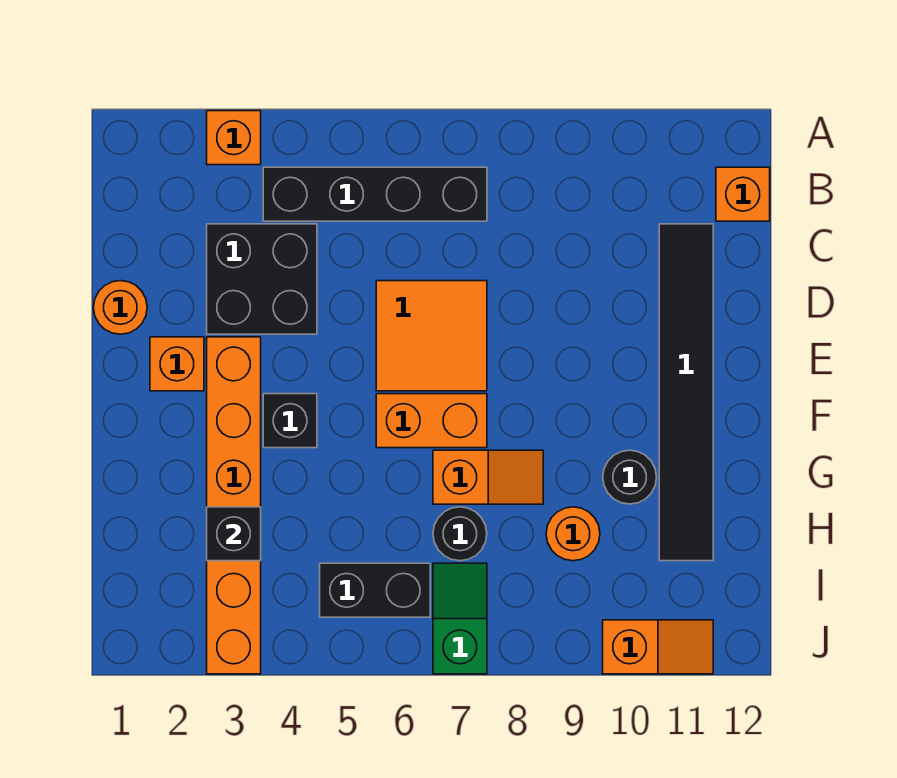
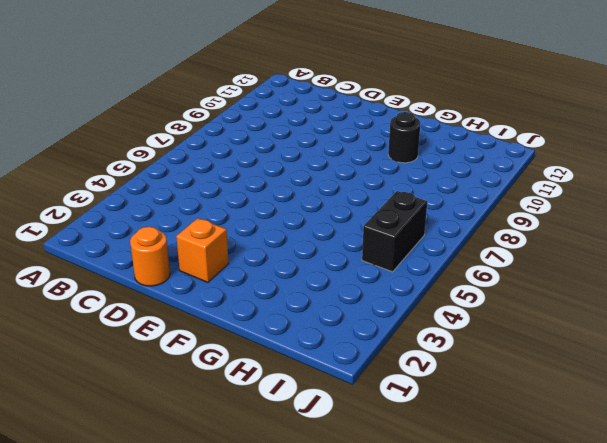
none -> orange brick A3 level 1
none -> black brick B4:B7 level 1
none -> orange brick B12 level 1

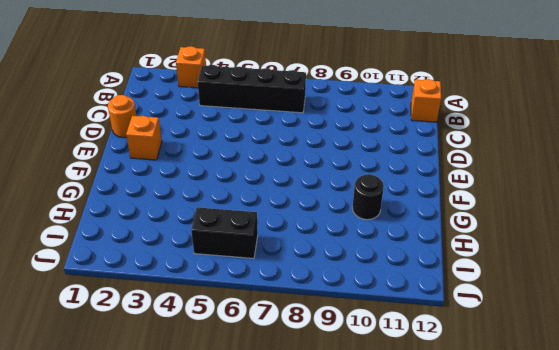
none -> black brick C3:D4 level 1
none -> black tile C11:H11 level 1
none -> orange tile D6:E7 level 1

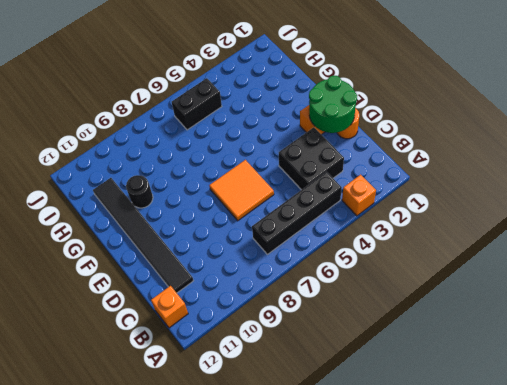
green round brick D1:E2 level 2 -> none
none -> orange brick E3:J3 level 1
none -> black brick F4 level 1
none -> orange brick F6:F7 level 1

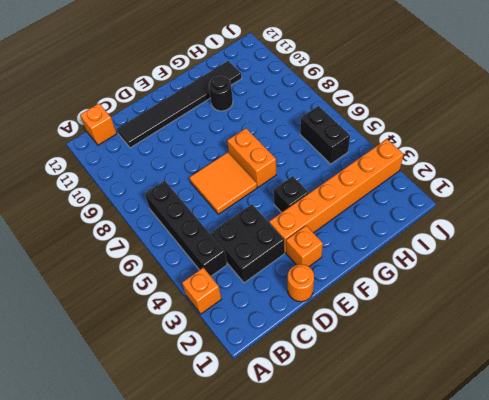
none -> orange slope G7:G8 level 1 top 7
none -> black round brick H7 level 1
none -> orange round brick H9 level 1

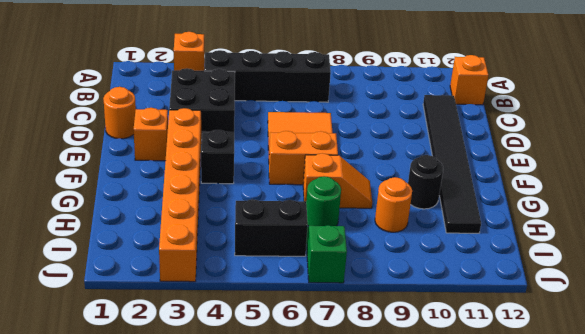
green round brick H7 level 1 -> black round brick H7 level 1
none -> orange slope J10:J11 level 1 top 10
none -> black brick H3 level 2

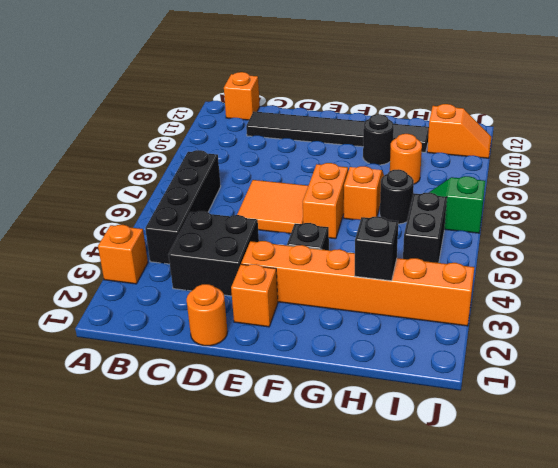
orange slope I11:J11 level 1 top I -> orange slope J10:J11 level 1 top 10

